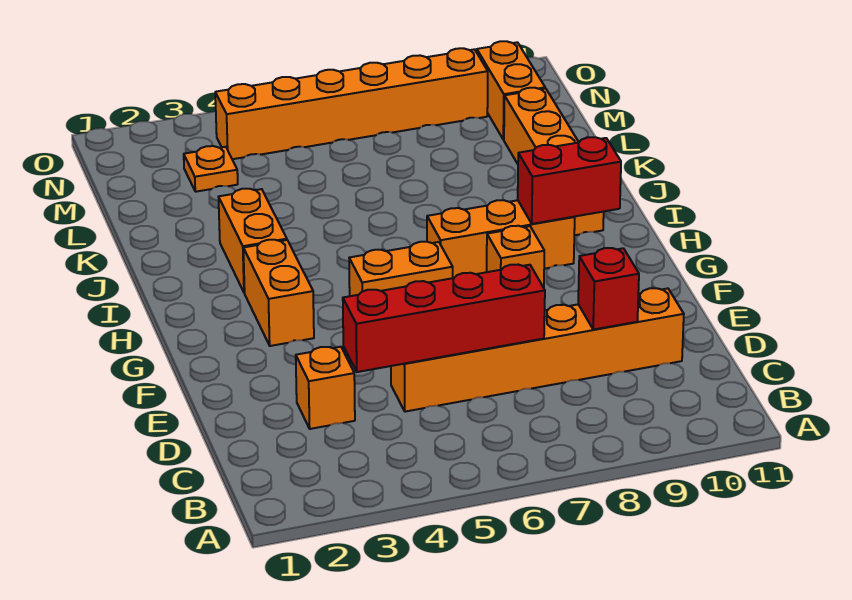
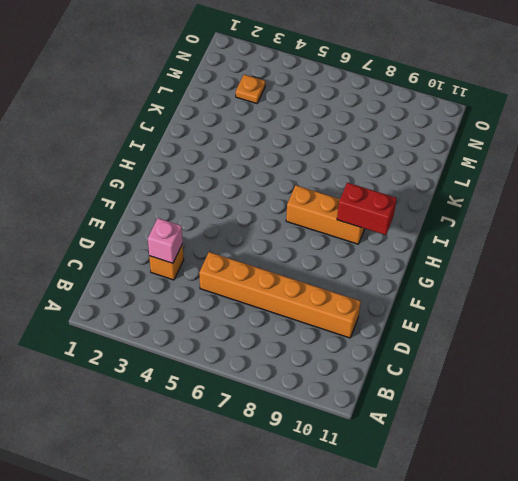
pink brick D3 level 2 -> none
none -> orange brick G3:H3 level 1
none -> orange brick G5:G6 level 1
none -> orange brick G8 level 1

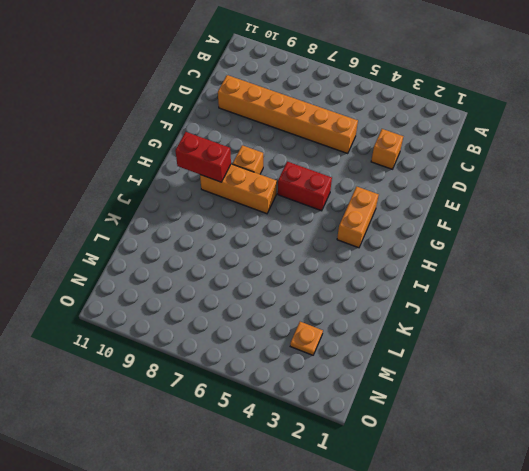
red brick G5:G6 level 1 -> orange brick G5:G6 level 1
none -> orange brick I3:J3 level 1
none -> orange brick I10:L10 level 1
none -> orange brick M10:N10 level 1

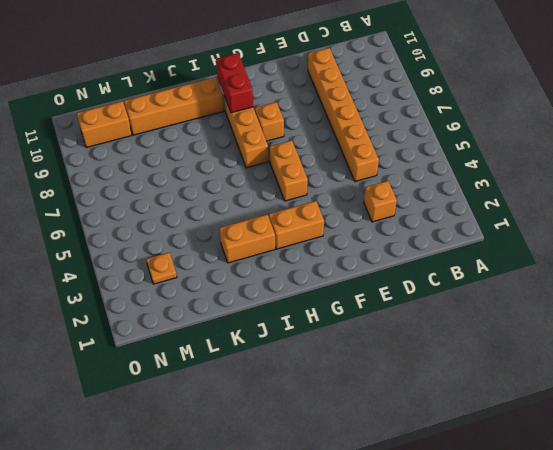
none -> orange brick N4:N9 level 1
none -> red brick D4:D7 level 2
none -> red brick D9 level 2

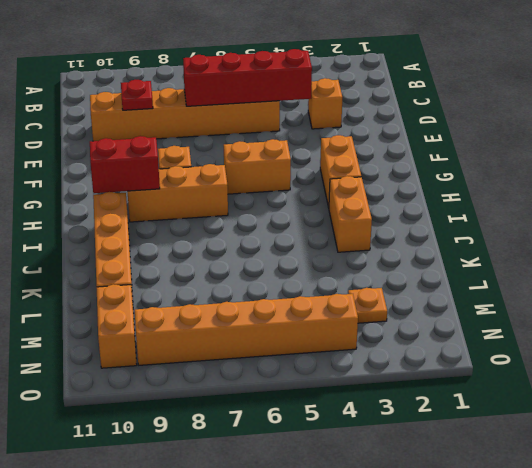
red plate D9 level 2 -> red brick D9 level 2

